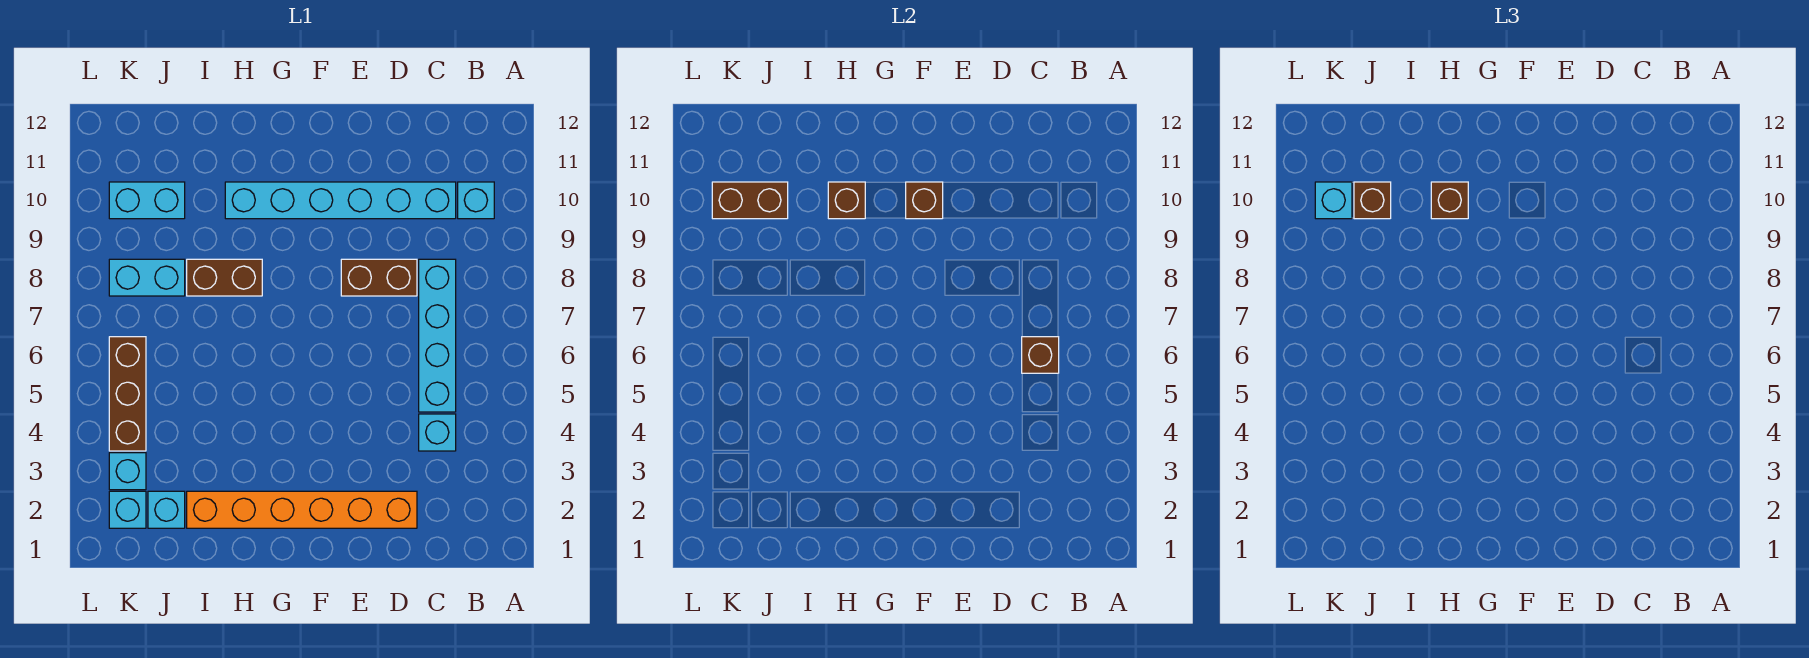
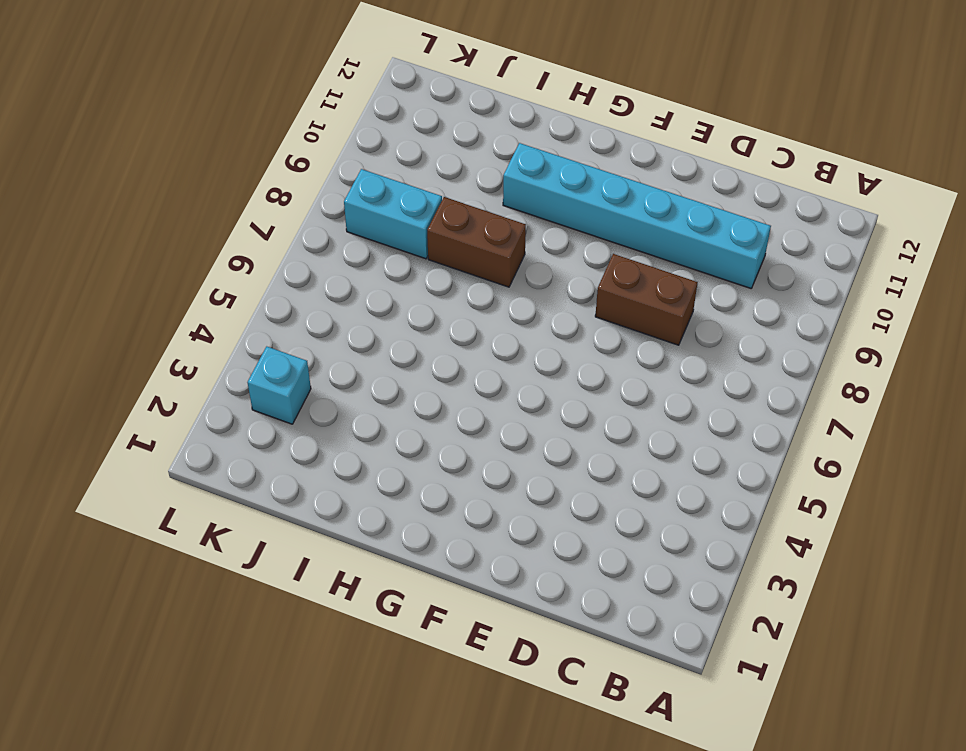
none -> cyan brick B10 level 1
none -> cyan brick C4 level 1
none -> cyan brick C5:C8 level 1

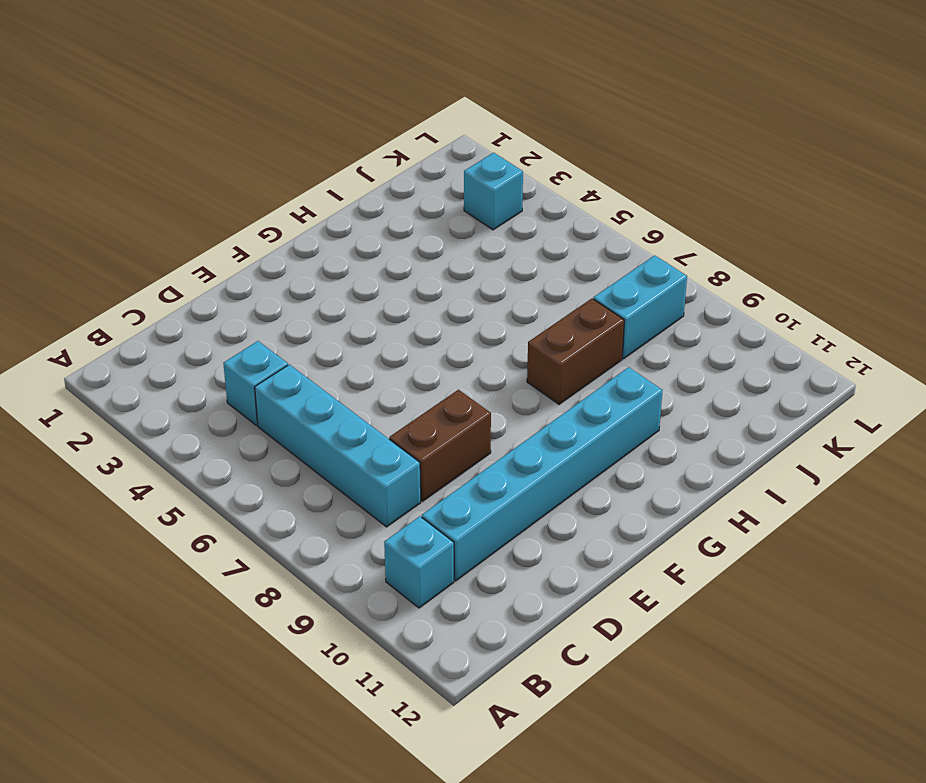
none -> orange brick D2:I2 level 1
none -> cyan brick J2 level 1
none -> cyan brick J10:K10 level 1

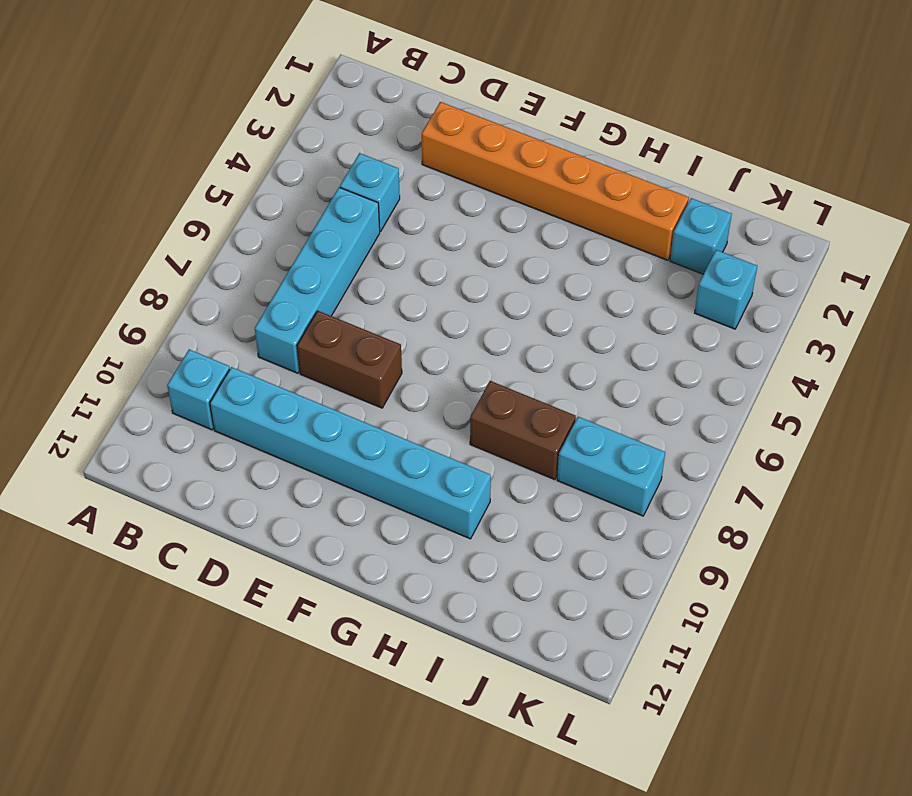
none -> cyan brick J10:K10 level 1
none -> cyan brick K2 level 1
none -> brown brick K4:K6 level 1

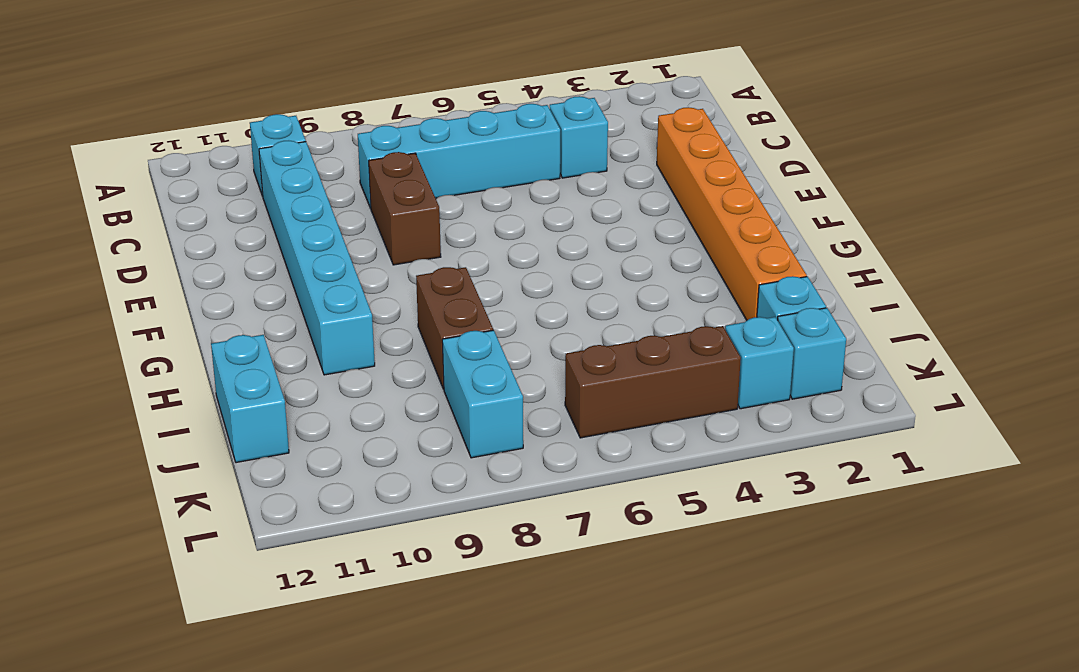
cyan brick I12:J12 level 1 -> cyan brick J10:K10 level 1
none -> brown brick C6 level 2
none -> brown brick F10 level 2
none -> brown brick H10 level 2

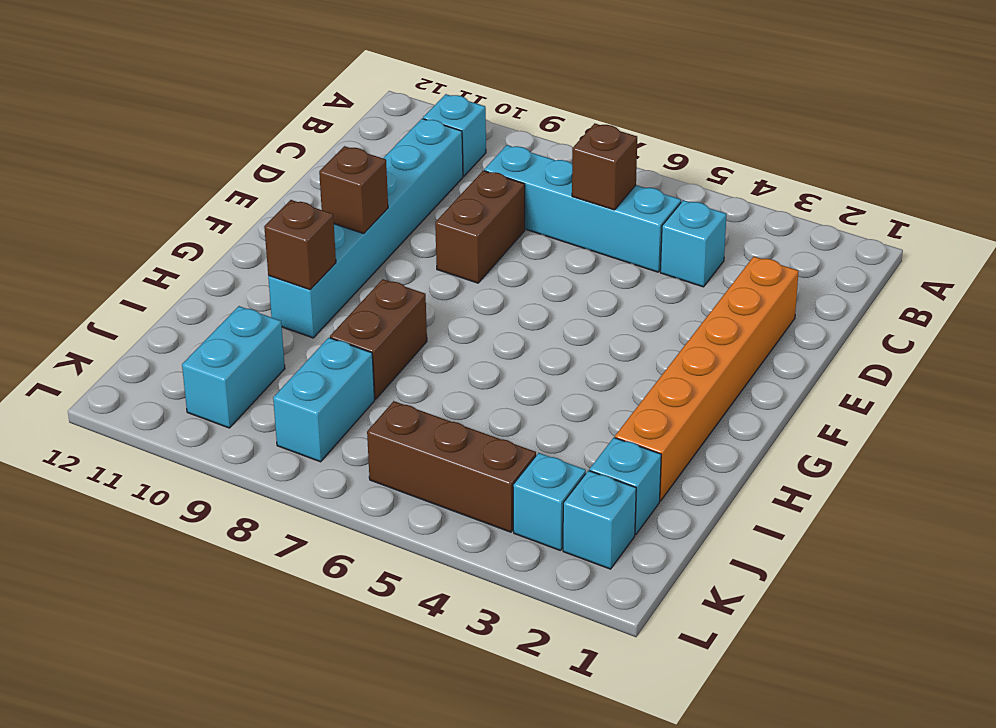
none -> brown brick J10:K10 level 2
none -> brown brick H10 level 3
none -> brown brick J10 level 3

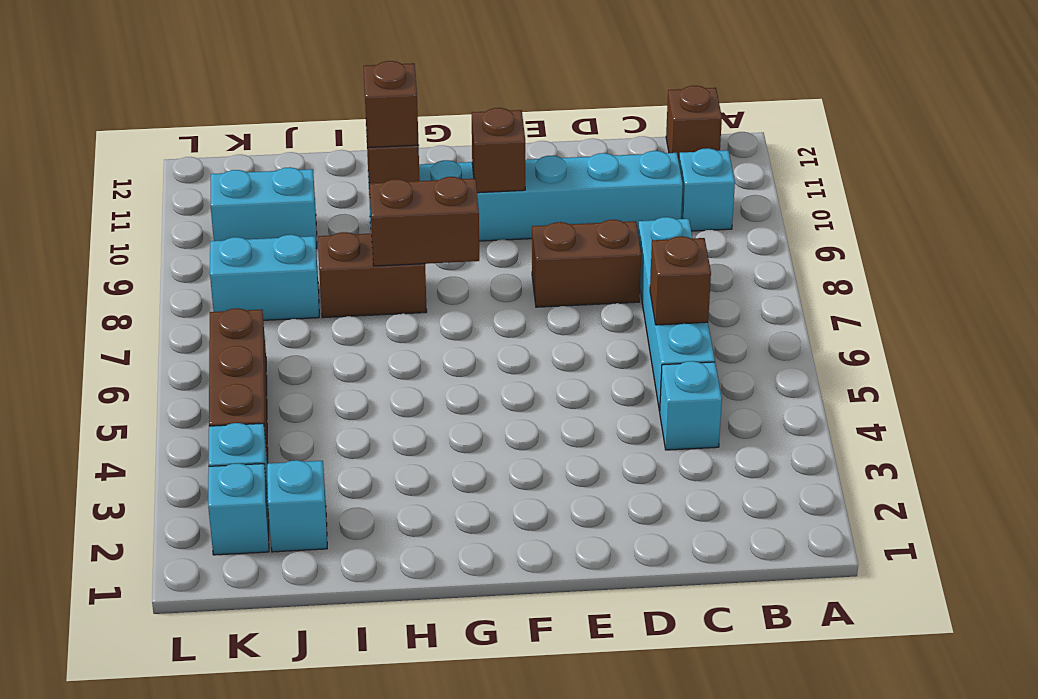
brown brick B12 level 1 -> brown brick J10 level 3
brown brick G8:H8 level 2 -> brown brick J10:K10 level 2
none -> orange brick D2:I2 level 1
none -> cyan brick K10 level 3

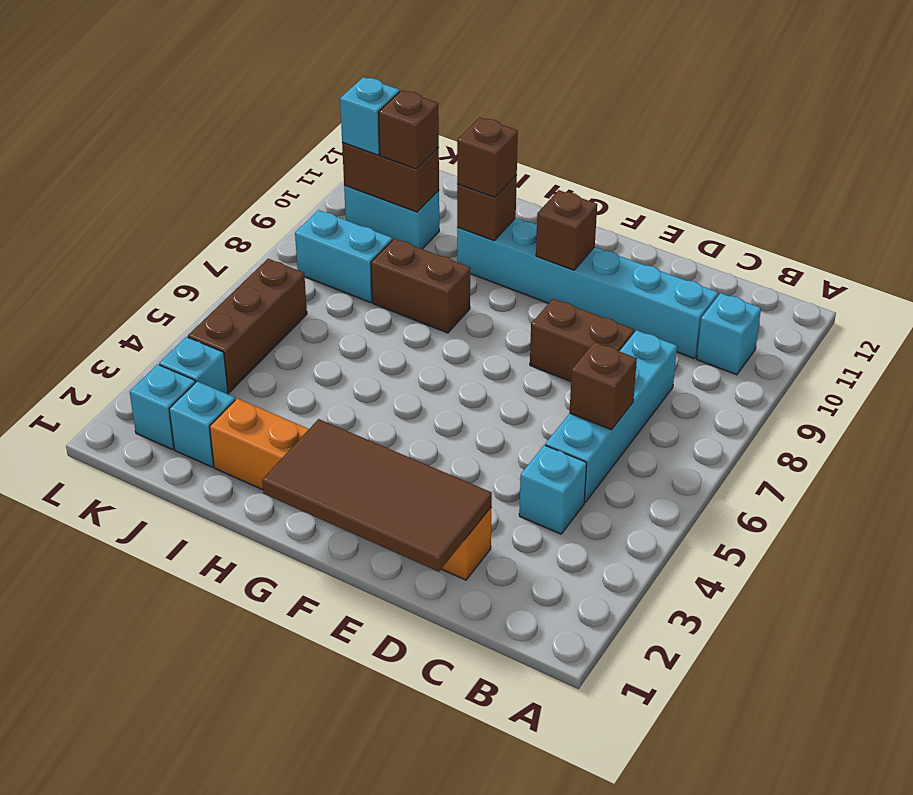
brown tile D1:G2 level 2 -> none

